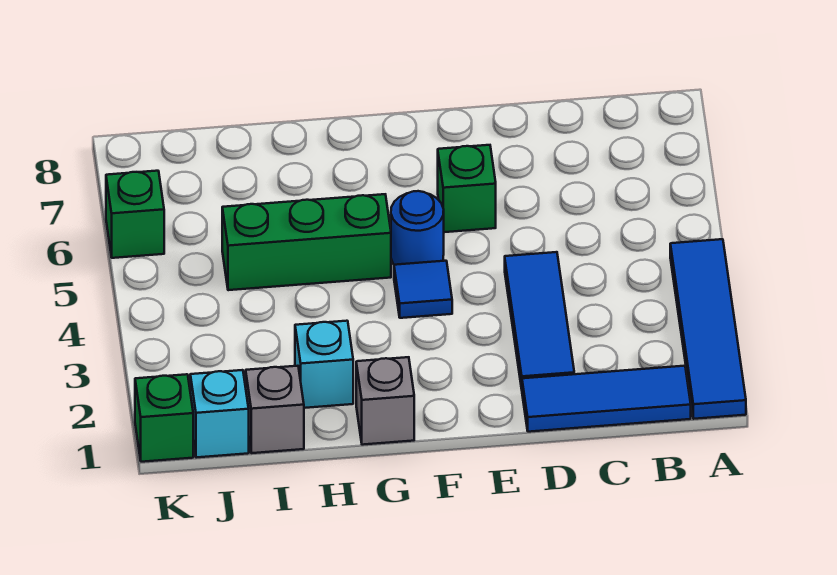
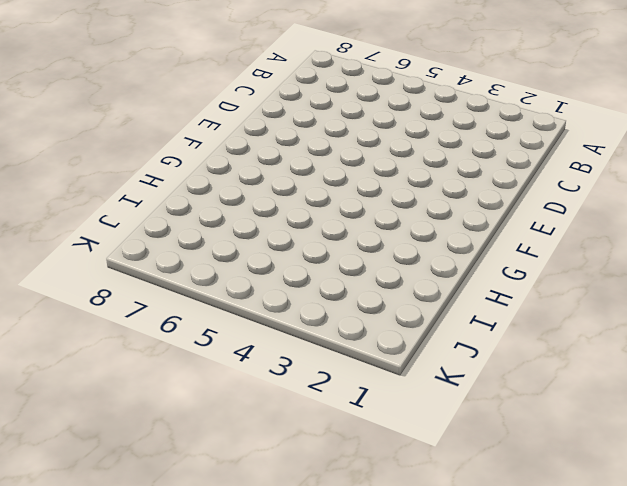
none -> blue tile A1:A4 level 1
none -> blue tile B1:D1 level 1
none -> blue tile D2:D4 level 1

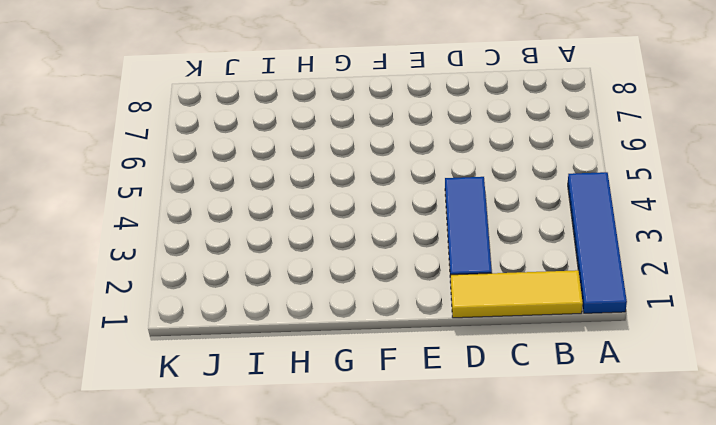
yellow tile B1:D1 level 1 -> blue tile B1:D1 level 1
none -> green brick E6 level 1
none -> blue tile F4 level 1
none -> blue round brick F5 level 1

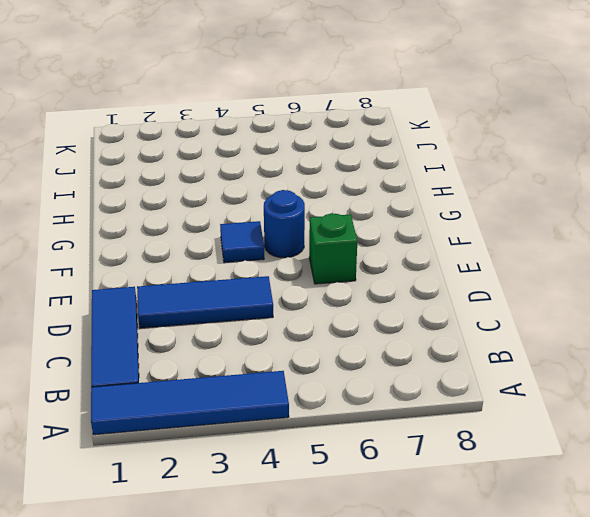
none -> grey brick G1 level 1
none -> green brick G5:I5 level 1
none -> cyan brick H2 level 1

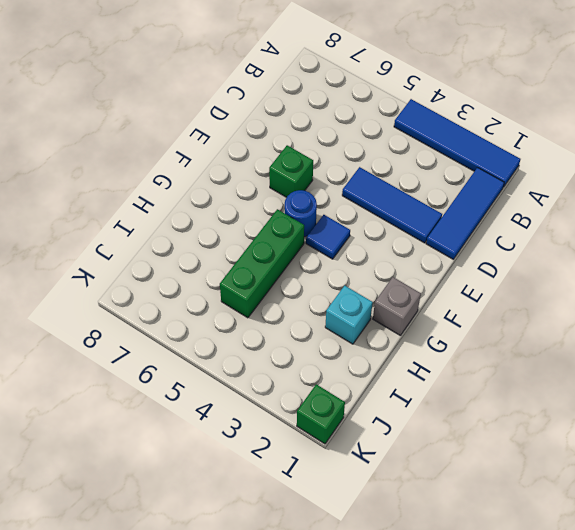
none -> grey brick I1 level 1
none -> cyan brick J1 level 1
none -> green brick K6 level 1

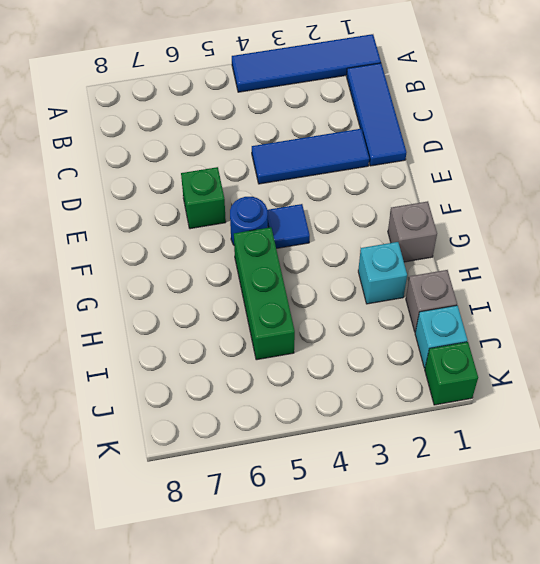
none -> green brick K6 level 1

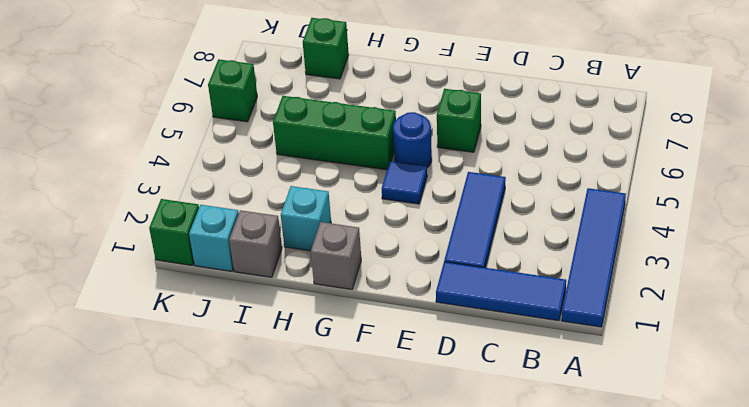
green brick I8 level 1 -> none

